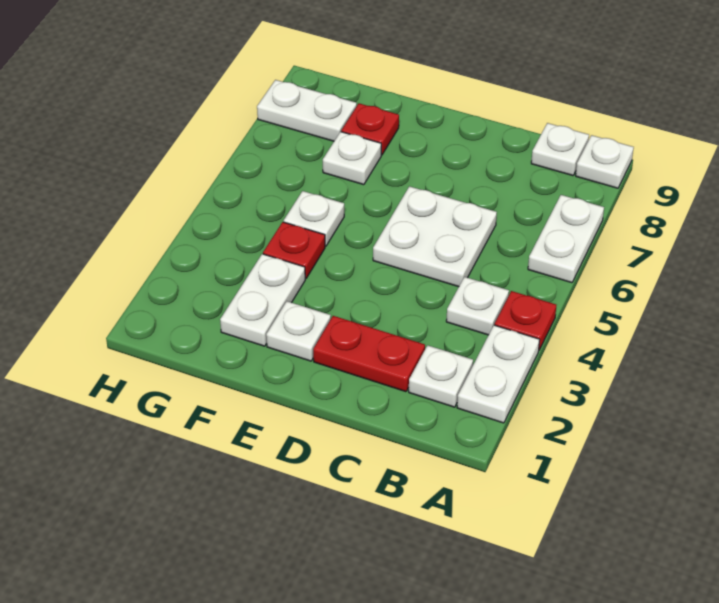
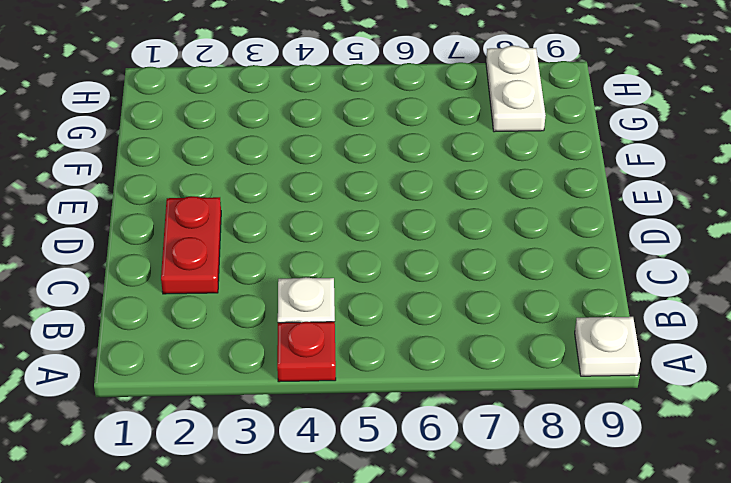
none -> white plate A2:A3 level 1
none -> white plate A6:A7 level 1
none -> white plate B2 level 1

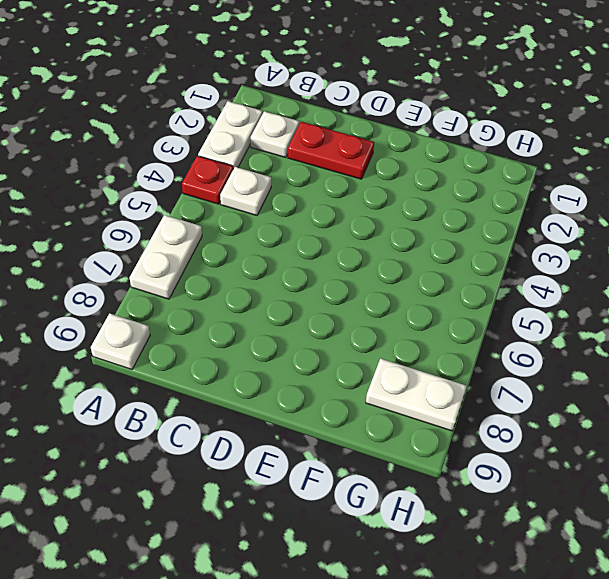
none -> white plate B9 level 1
none -> white plate C5:D6 level 1
none -> white plate E2 level 1

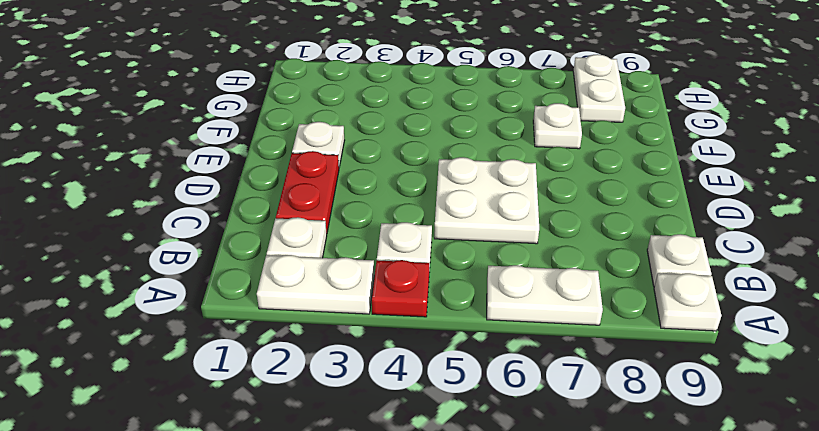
none -> white plate F2:F3 level 1
none -> red plate F4 level 1
none -> white plate F5 level 1

